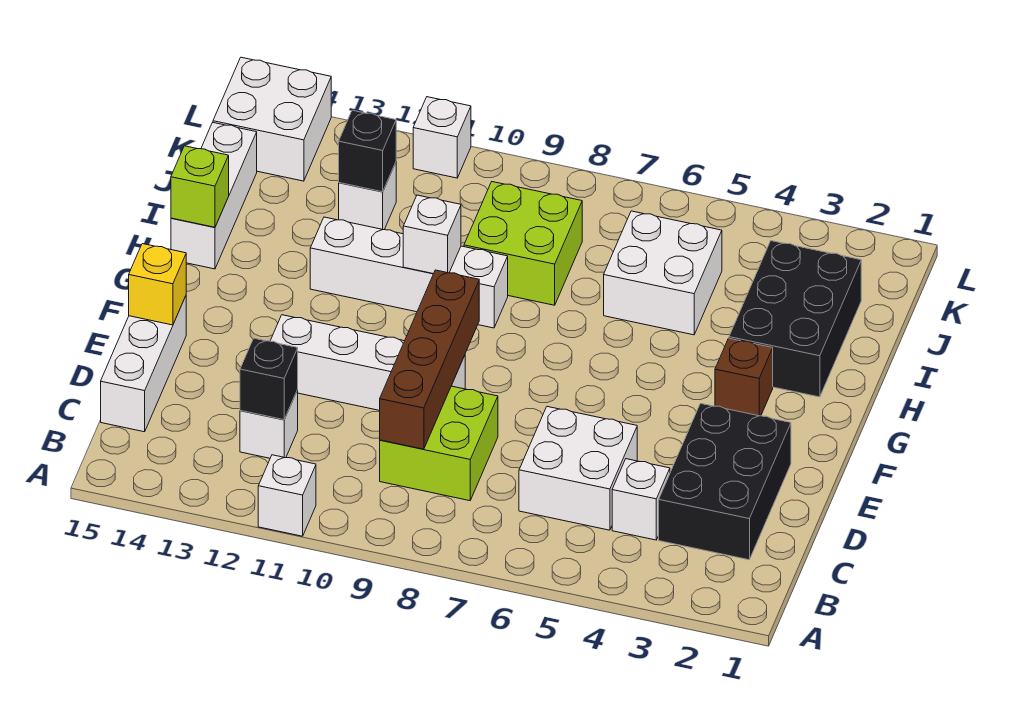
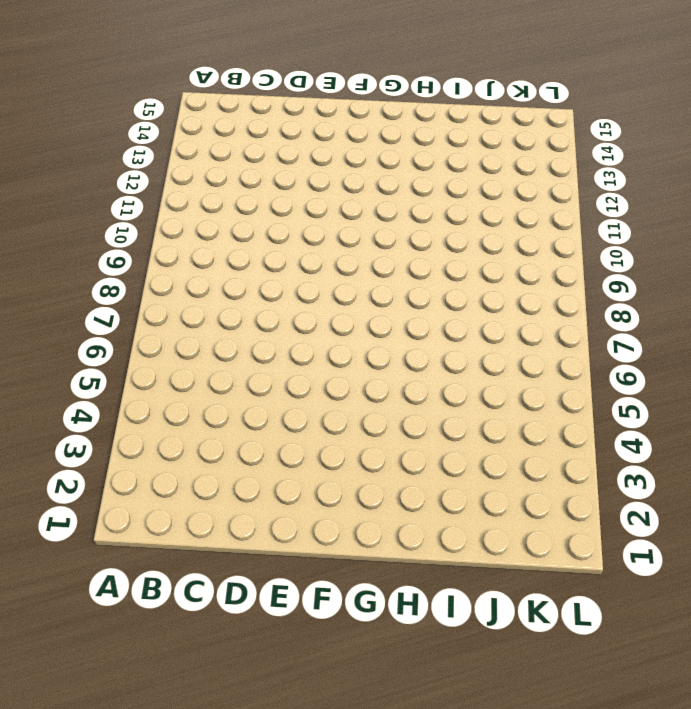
none -> white brick A11 level 1
none -> black brick C2:E3 level 1
none -> white brick C4 level 1

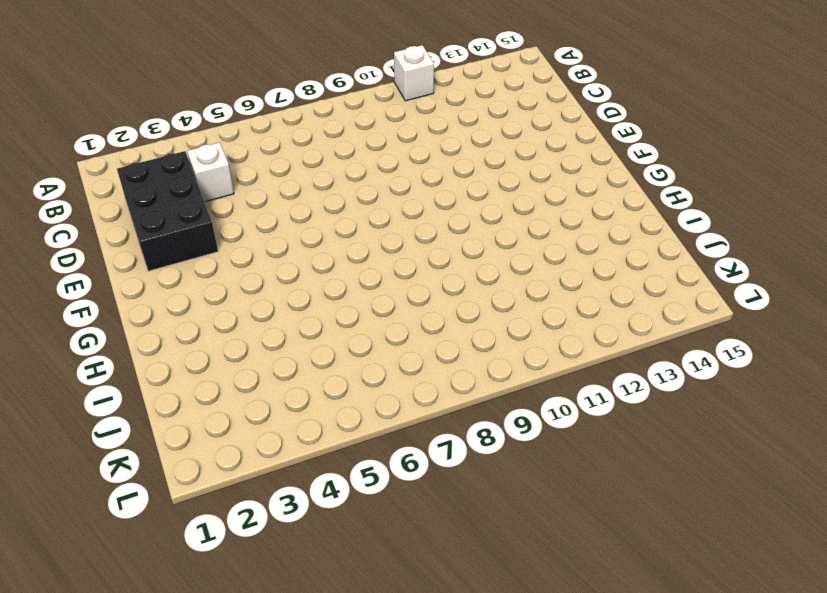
none -> white brick C5:D6 level 1
none -> lime brick C8:D9 level 1
none -> white brick C12 level 1

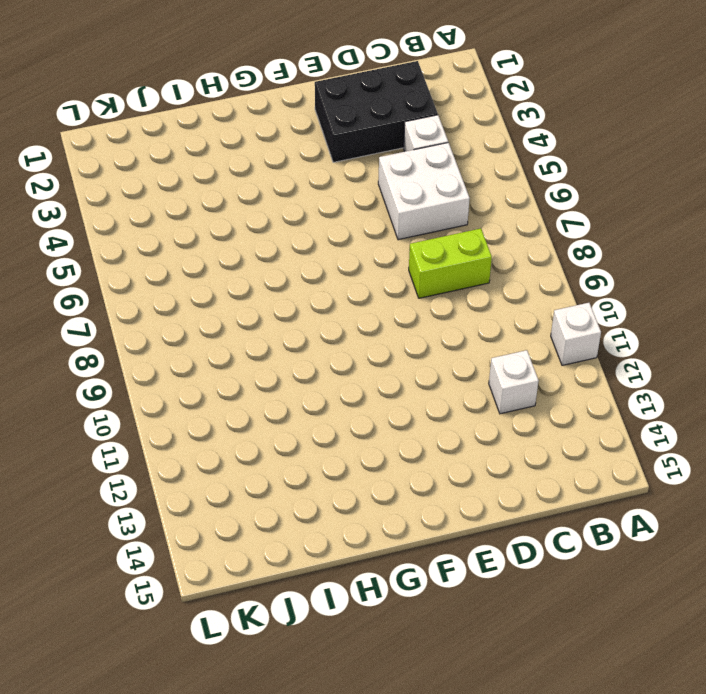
lime brick C8:D8 level 1 -> lime brick C8:D9 level 1
none -> white brick C15:E15 level 1
none -> white brick E9:E12 level 1
none -> brown brick G3 level 1

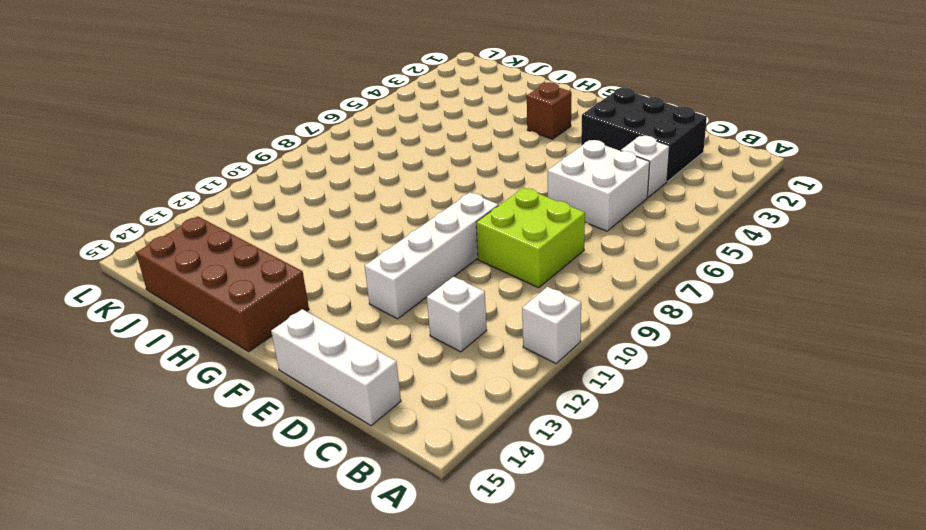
brown brick G14:J15 level 1 -> white brick H15:J15 level 1
none -> black brick H2:J3 level 1
none -> white brick H9:H12 level 1
none -> white brick I5:J6 level 1

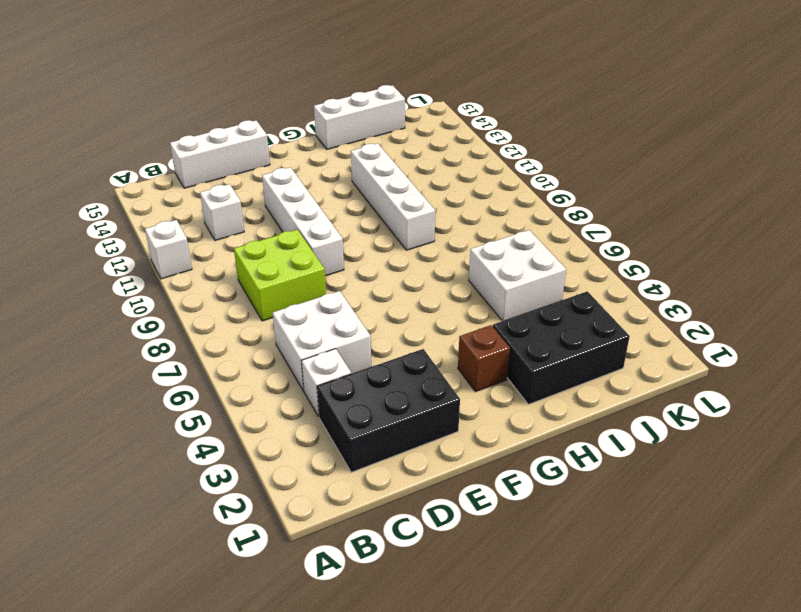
none -> lime brick I8:J9 level 1
none -> white brick J12 level 1
none -> white brick K14:L15 level 1

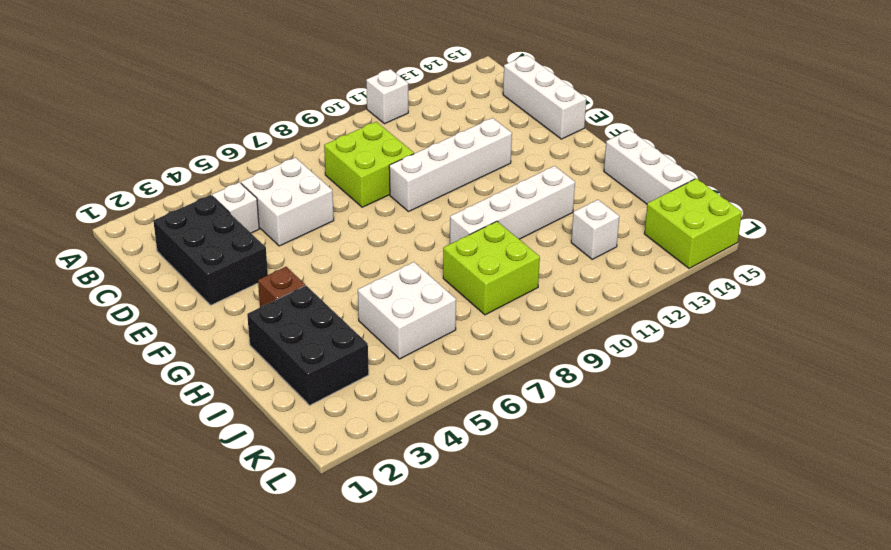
lime brick K14:L15 level 1 -> white brick K14:L15 level 1
none -> white brick C12 level 1
none -> white brick L11 level 1
none -> brown brick C9:F9 level 2

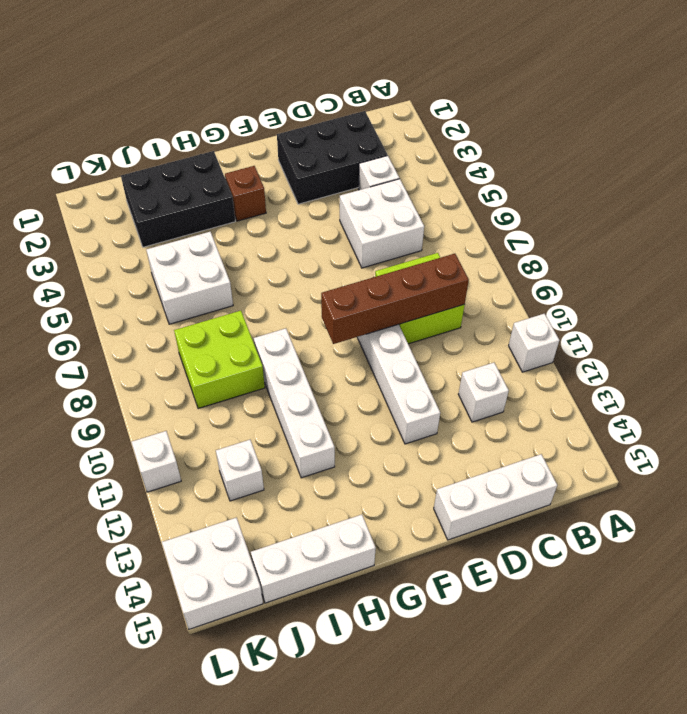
none -> black brick C12 level 2
none -> yellow brick E15 level 2
none -> white brick H10 level 2

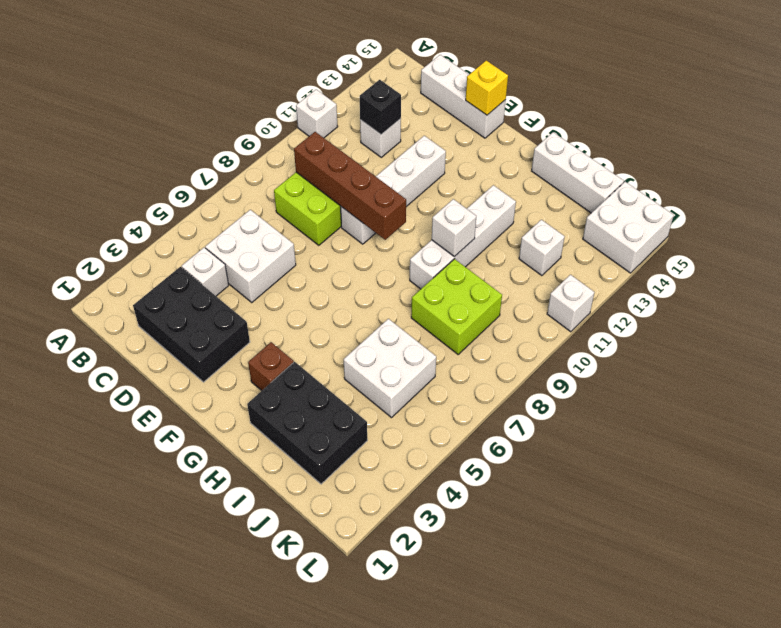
none -> lime brick H15 level 2
none -> black brick J12 level 2

